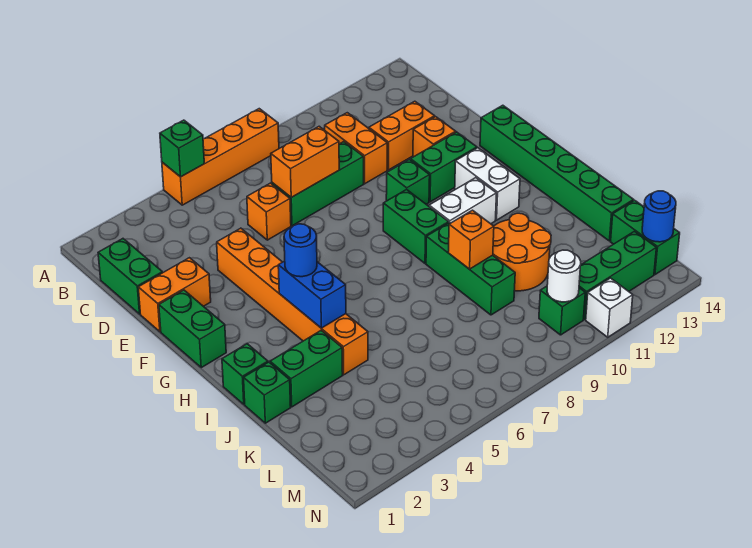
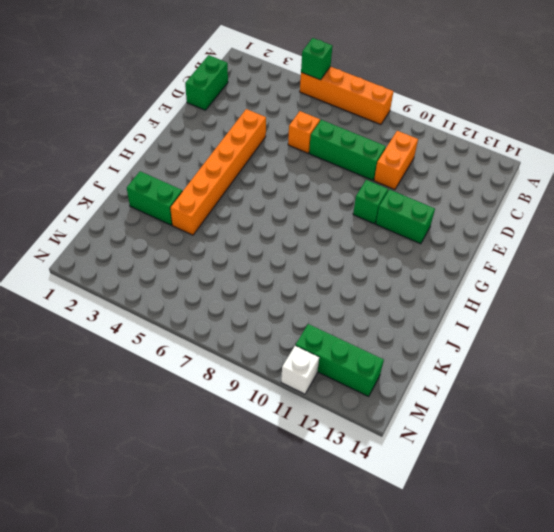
none -> orange brick D11:D12 level 1
none -> orange brick E1:E2 level 1
none -> orange brick E12 level 1
none -> green brick F1:G1 level 1

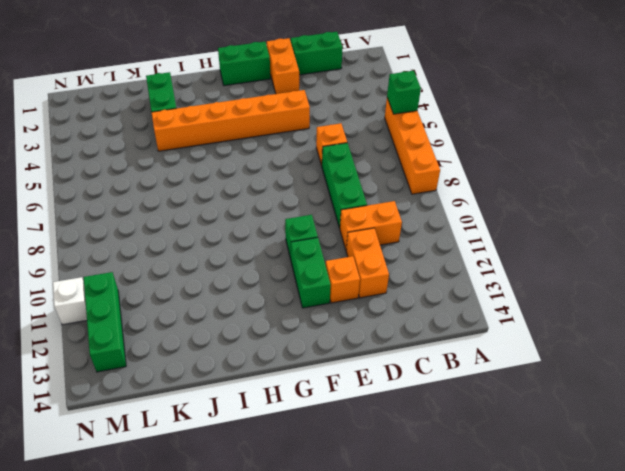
none -> green brick F14:K14 level 1
none -> green brick G9:H9 level 1
none -> white brick G12:H12 level 1
none -> white brick H10:H11 level 1

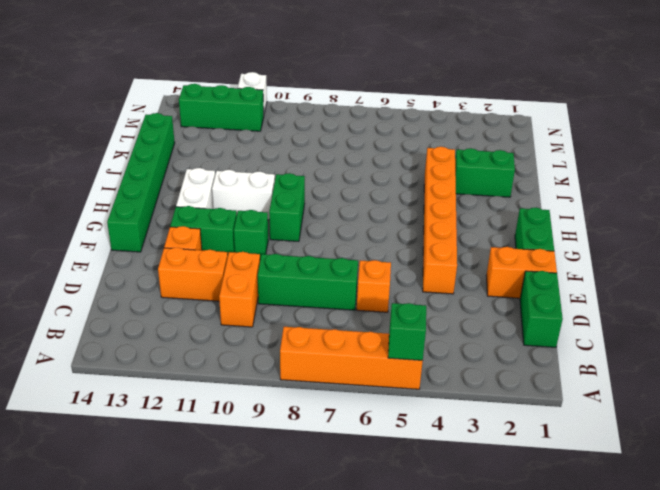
none -> green brick I1 level 1
none -> green brick I9:K9 level 1
none -> green brick J1 level 1
none -> orange round brick J10:K11 level 1

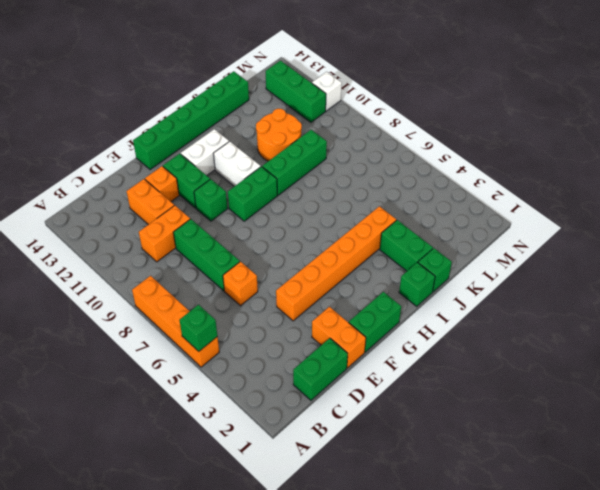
none -> green brick L14:M14 level 1
none -> green brick M10 level 1
none -> orange brick D7:D8 level 2
none -> blue brick H4:I4 level 2

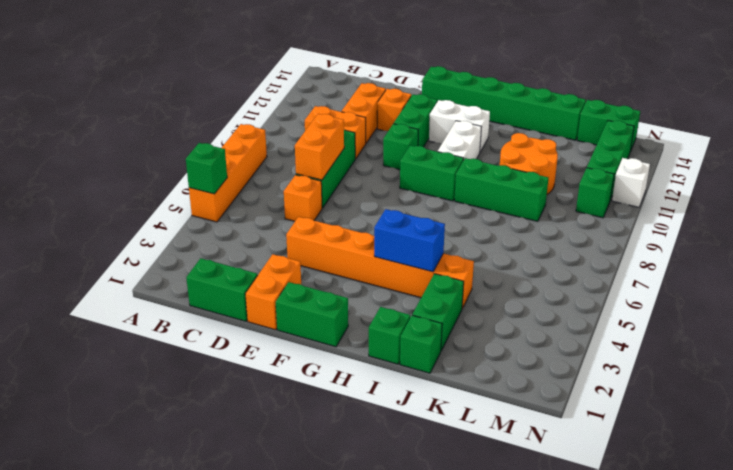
none -> orange brick J9 level 2
none -> white round brick M10 level 2
none -> blue round brick M14 level 2
none -> blue round brick H4 level 3

